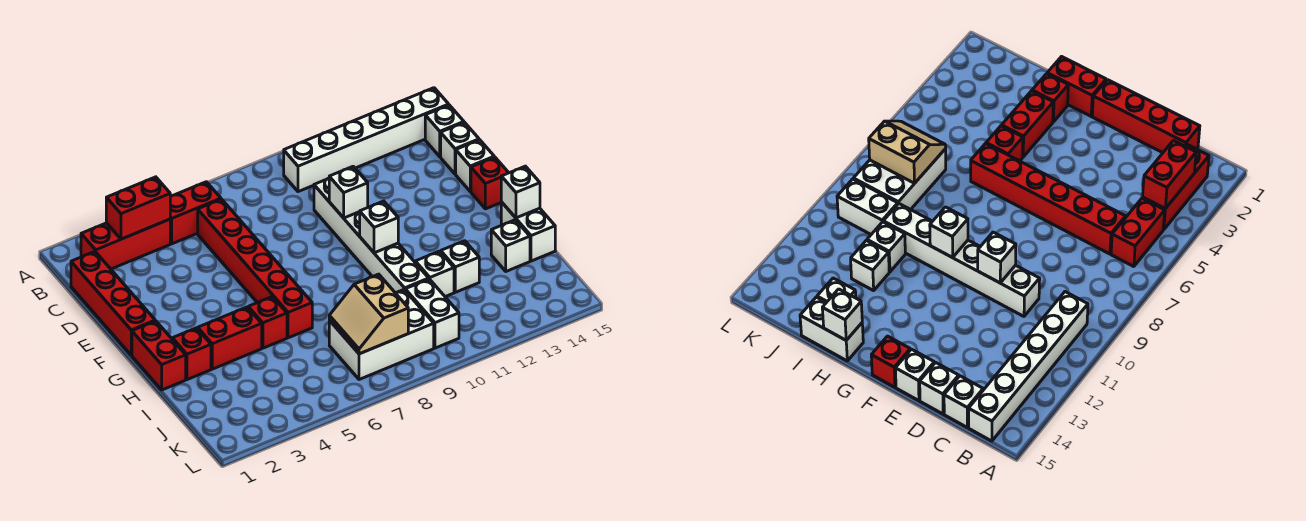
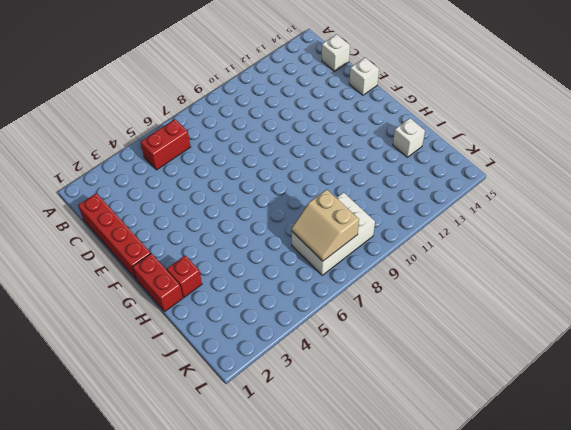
none -> red brick B2:B4 level 1
none -> white brick B10:B15 level 1
none -> red brick C6:H6 level 1

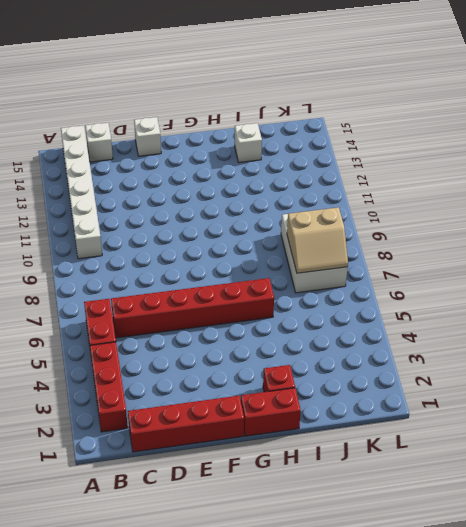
none -> white brick D10:I10 level 1
none -> white brick D15 level 1
none -> red brick F15 level 1

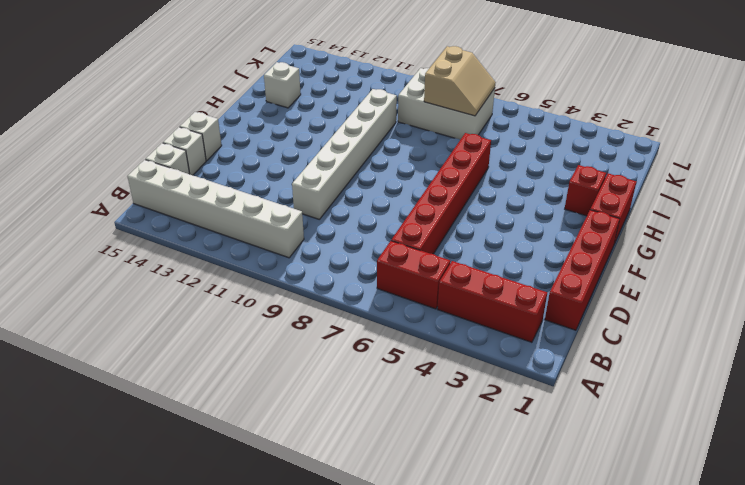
none -> red brick F15 level 1
none -> red brick H3:H4 level 1
none -> red brick H5 level 1

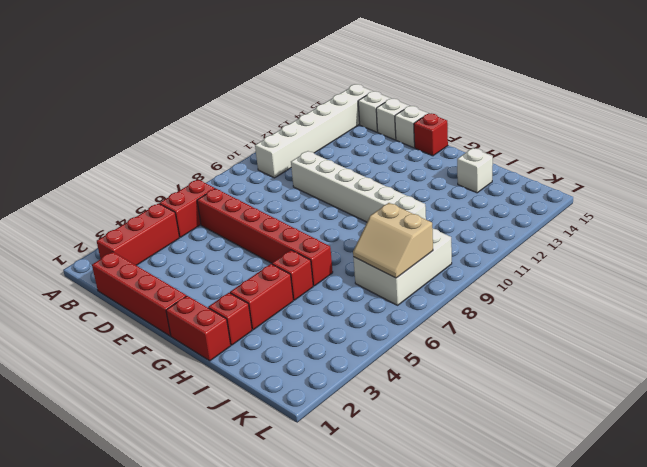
none -> white brick H15:I15 level 1
none -> white brick I11 level 1
none -> white brick I12 level 1

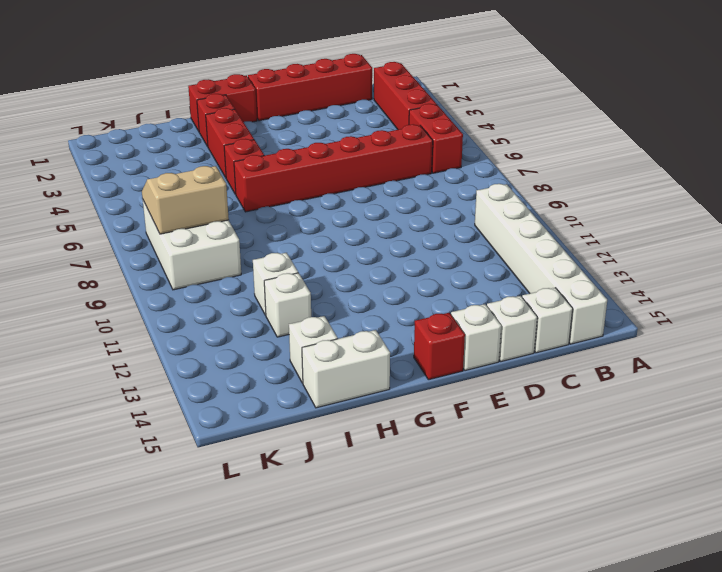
none -> white brick D10:I10 level 1
none -> white brick J10:K10 level 1
none -> red brick B3:B4 level 2

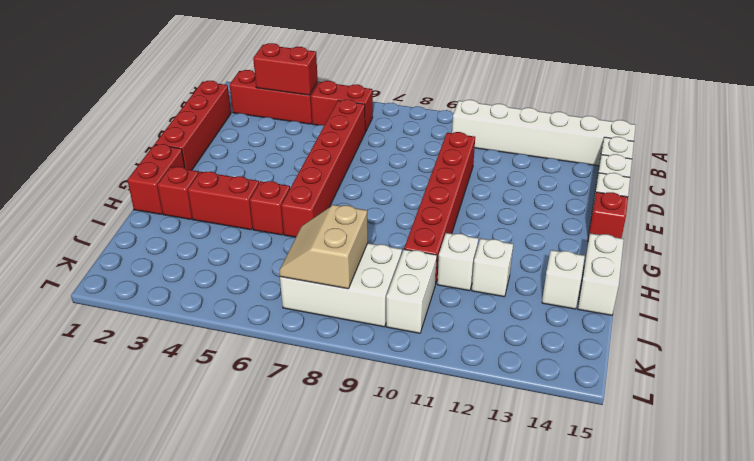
red brick D10:I10 level 1 -> white brick D10:I10 level 1
none -> white brick E10 level 2
none -> white brick G10 level 2
none -> white brick H15 level 2

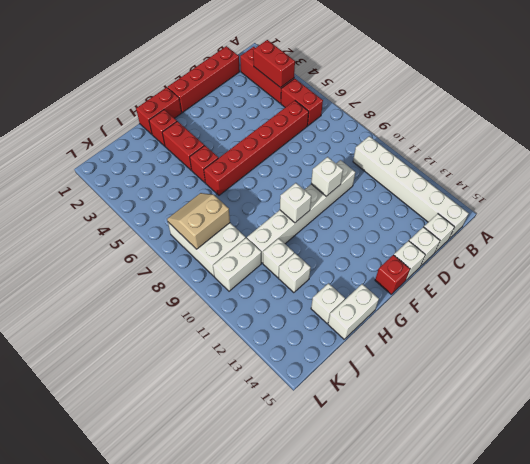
none -> white brick H15 level 2

